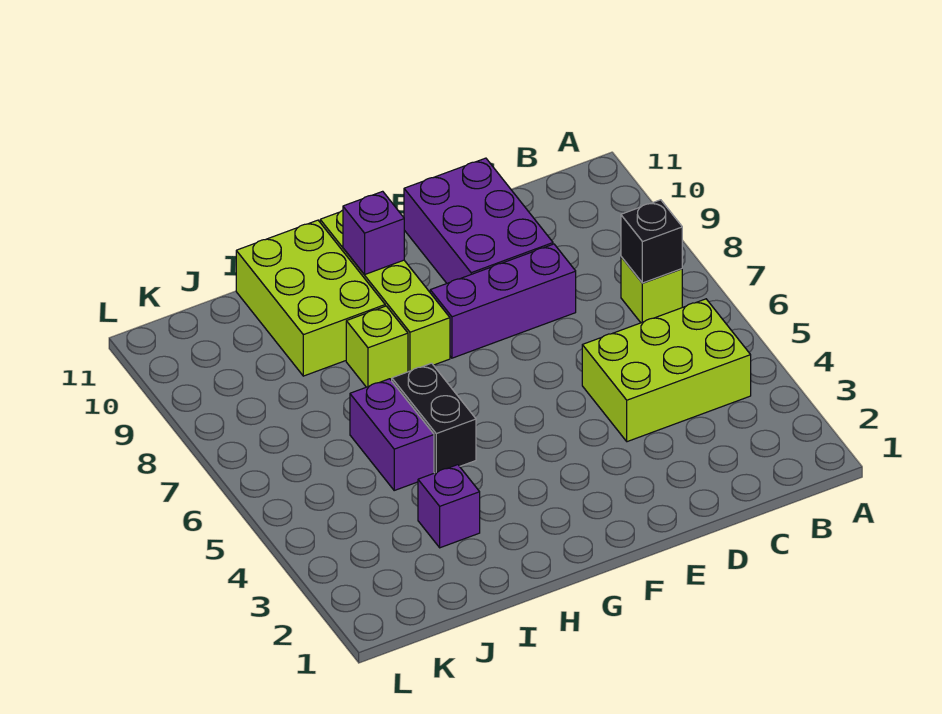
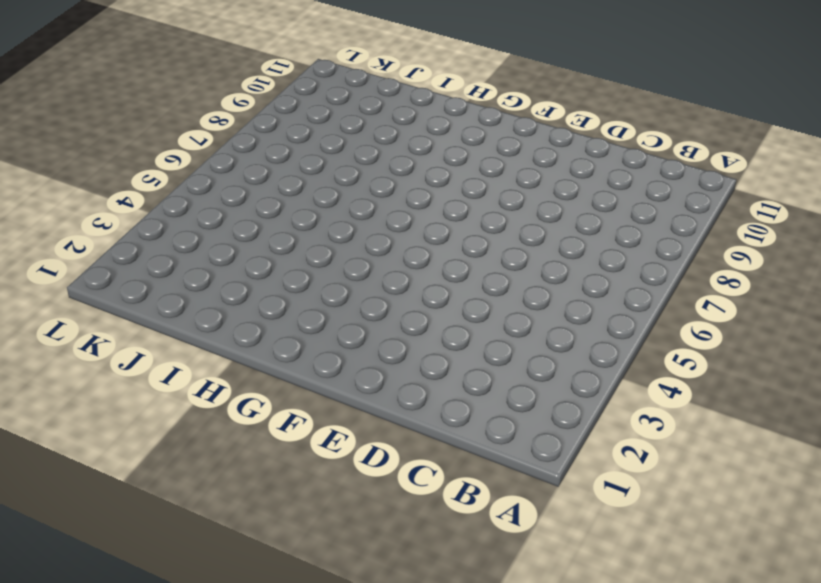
none -> lime brick B4:D5 level 1
none -> lime brick B7 level 1
none -> purple brick D8:F8 level 1

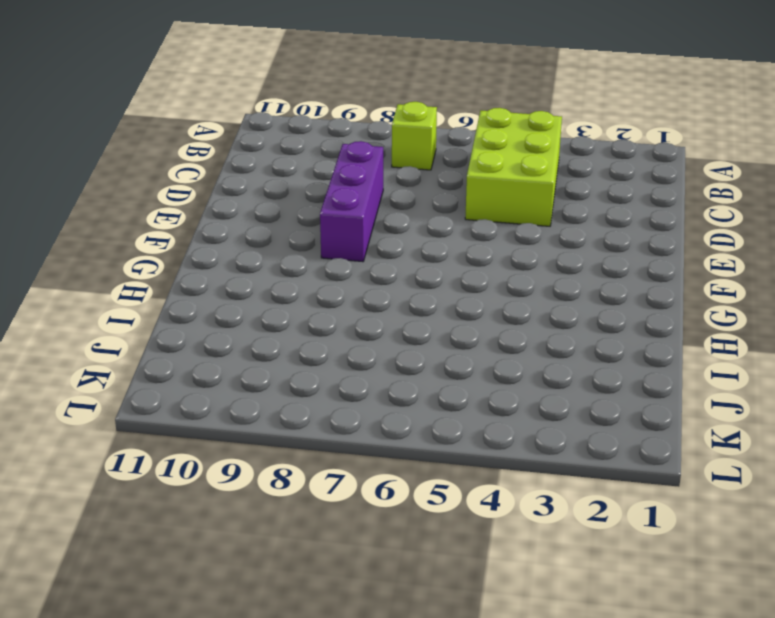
none -> purple brick D9:E11 level 1
none -> lime brick G8:G11 level 1
none -> black brick H5:H6 level 1

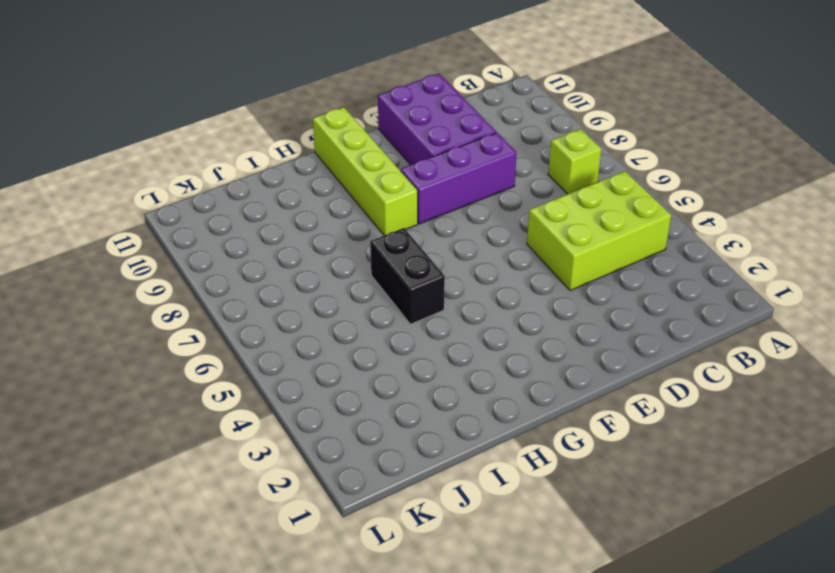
none -> lime brick H8 level 1
none -> lime brick H9:I11 level 1
none -> purple brick I3 level 1

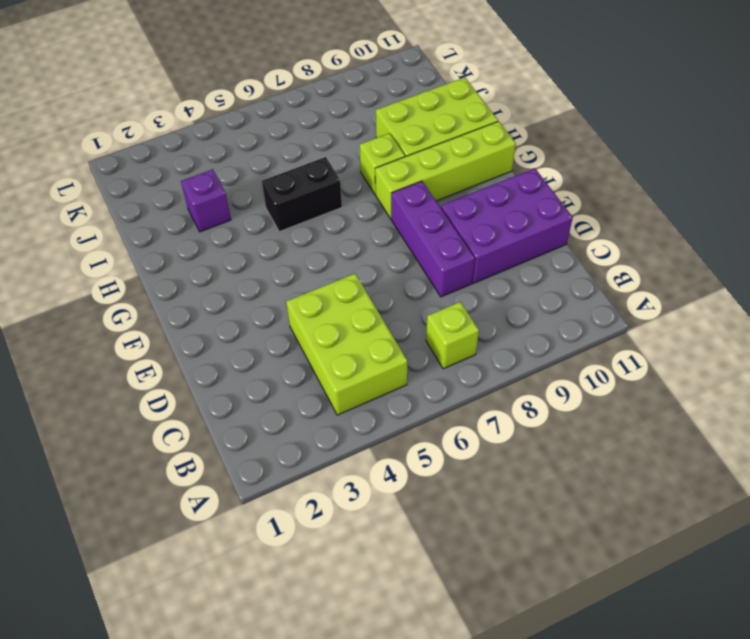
none -> purple brick I5:I6 level 1
none -> black brick B7 level 2
none -> purple brick G10 level 2

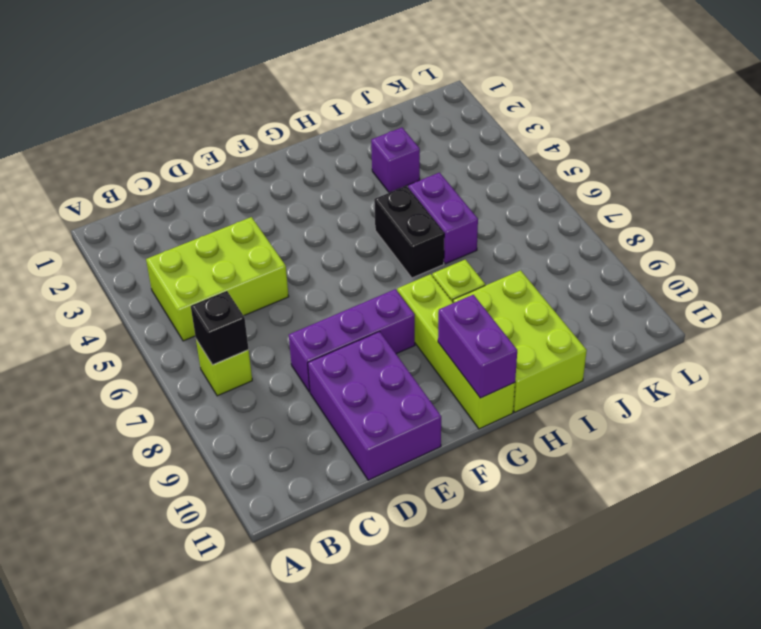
purple brick G10:G11 level 2 -> purple brick G10 level 2

